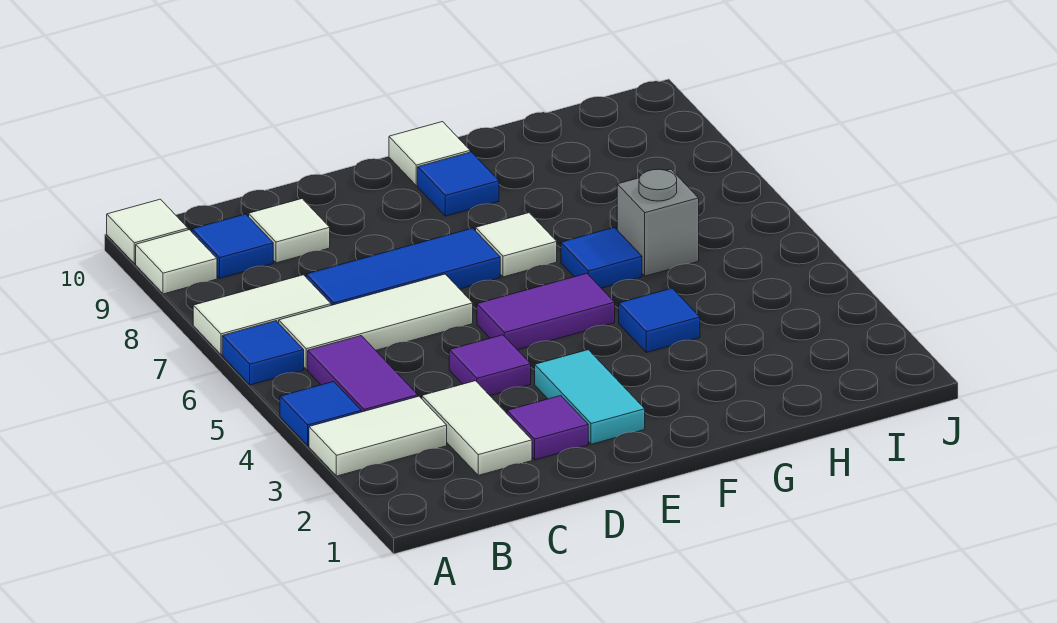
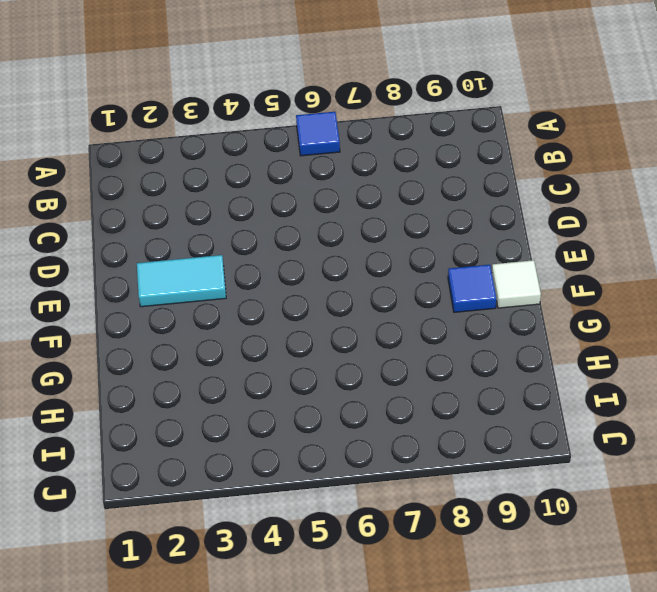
none -> white tile A3:B3 level 1
none -> blue tile A4 level 1
none -> white tile A7:B7 level 1

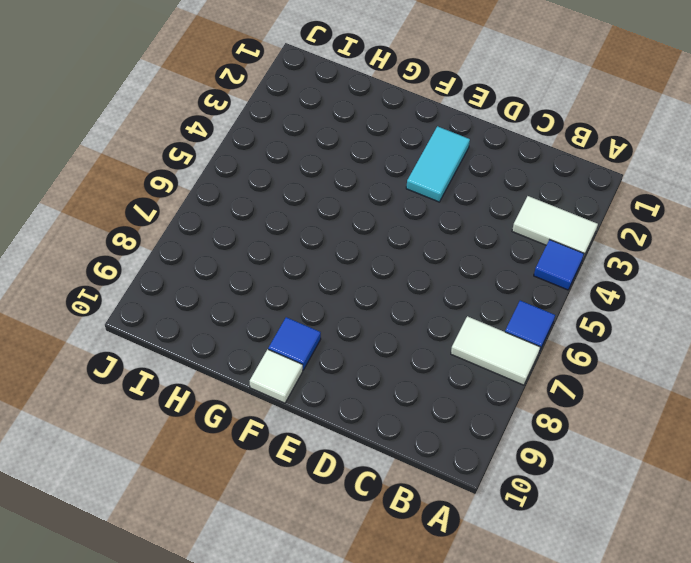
none -> white tile A9 level 1
none -> white tile A10 level 1
none -> purple tile B4:B5 level 1

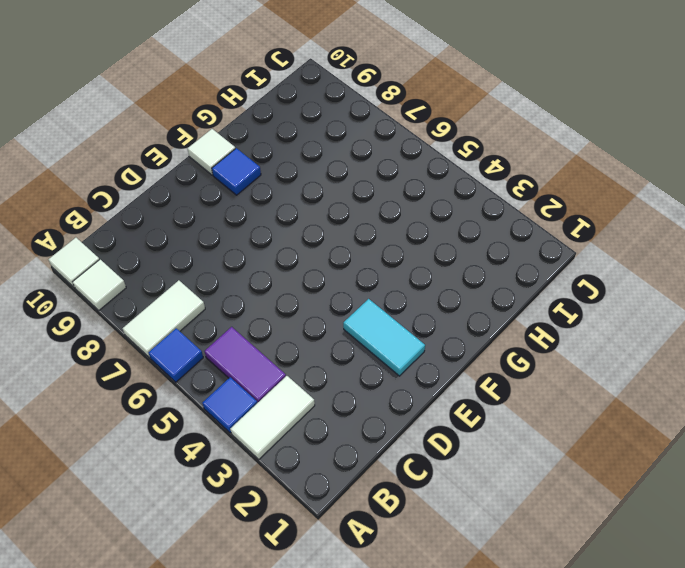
none -> white tile B6:D6 level 1
none -> blue tile B9 level 1
none -> white tile C2:C3 level 1

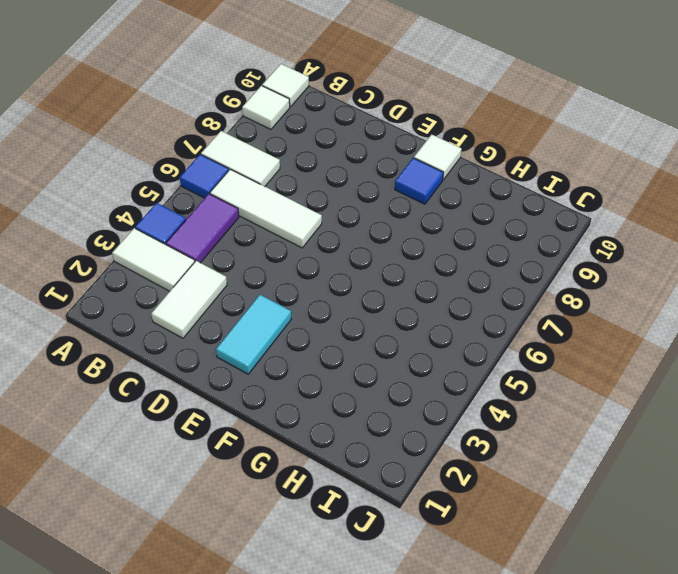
none -> blue tile B9 level 1
none -> blue tile C7:E7 level 1
none -> white tile C9 level 1

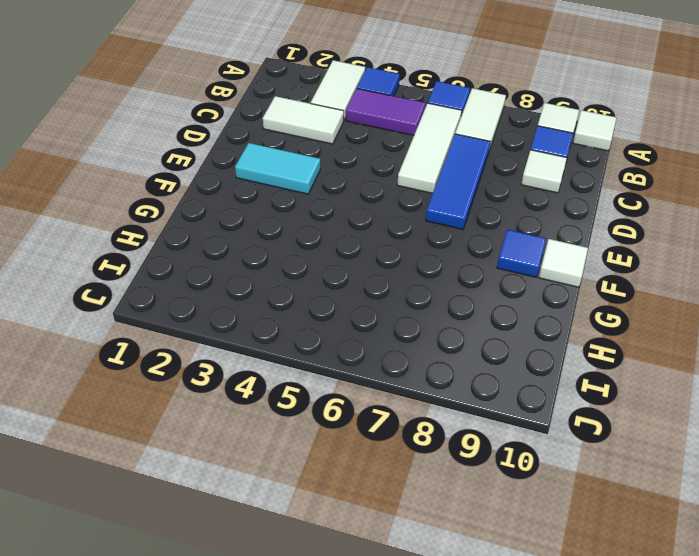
none -> purple tile D2 level 1
none -> purple tile D4 level 1
none -> purple tile E5:F5 level 1

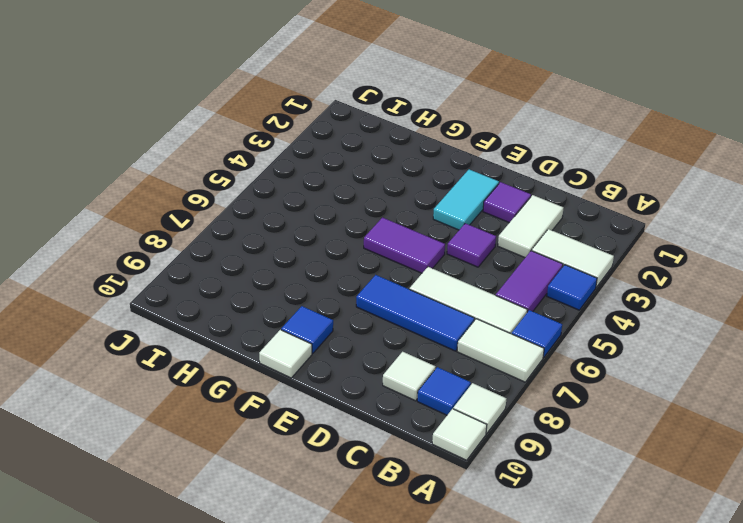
none -> white tile F7 level 1
none -> blue tile G4 level 1
none -> blue tile G6 level 1

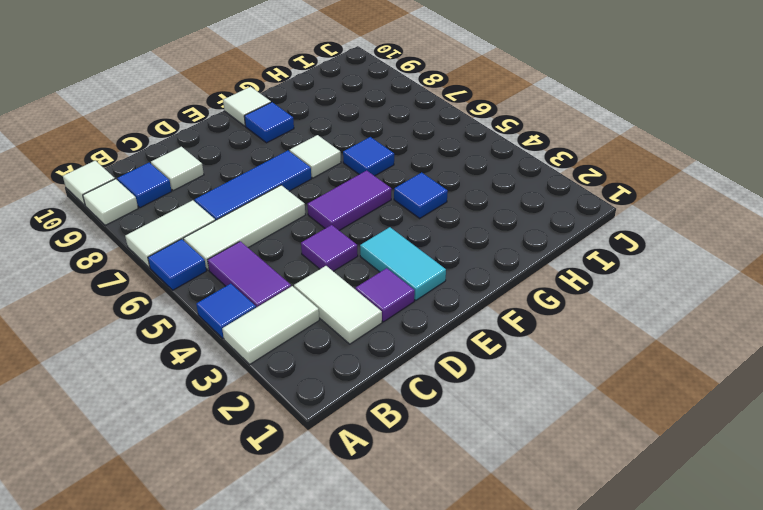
none -> grey brick H6 level 1

